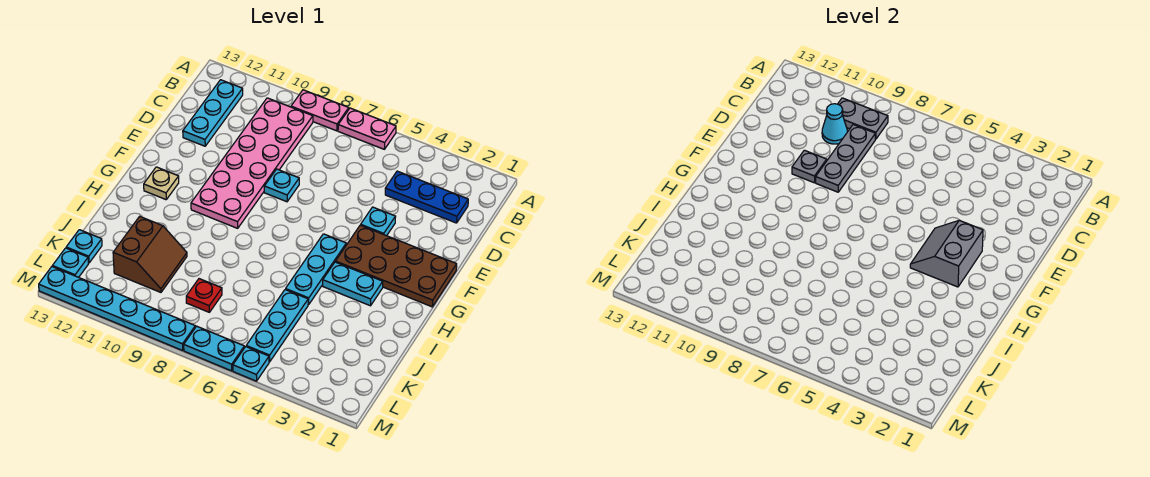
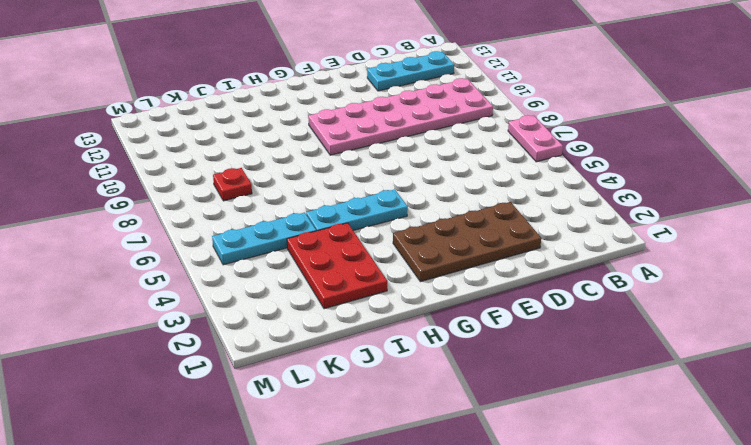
brown plate D2:G3 level 1 -> brown plate F1:G4 level 1
red plate I2:J4 level 1 -> none
none -> pink plate A8:A9 level 1
none -> blue plate C2:C4 level 1
none -> cyan plate E4 level 1

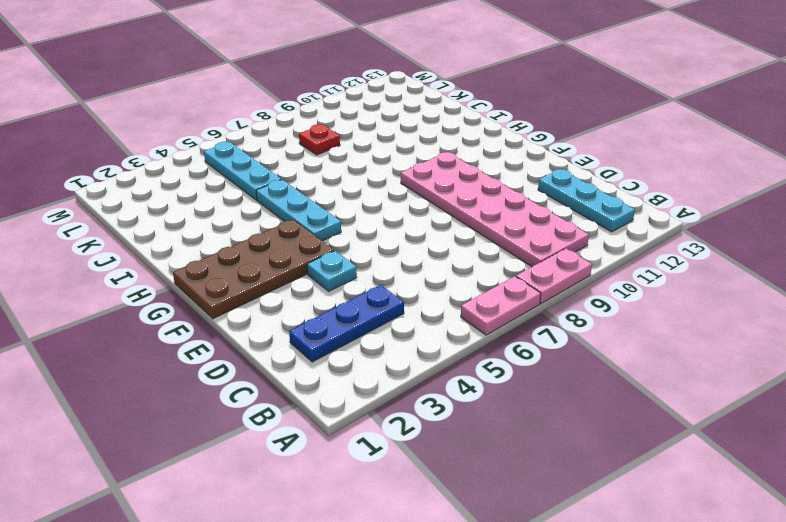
none -> cyan plate E8 level 1
none -> tan plate G12 level 1
none -> cyan plate H3:H4 level 1

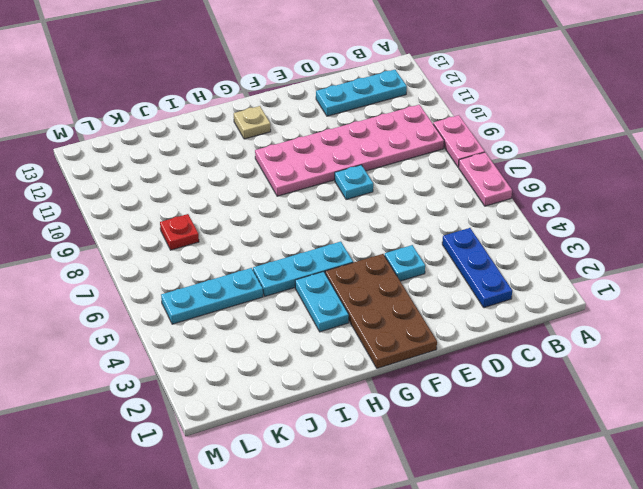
none -> brown slope J10:K11 level 1 top 11
none -> cyan plate K13 level 1
none -> cyan plate L13 level 1

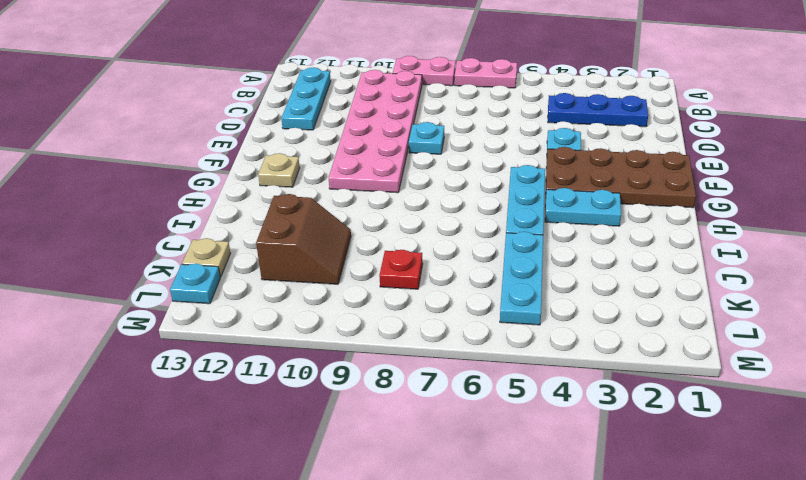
tan plate K13 level 1 -> cyan plate K13 level 1
none -> cyan plate M5 level 1
none -> cyan plate M6:M7 level 1
none -> cyan plate M8:M13 level 1

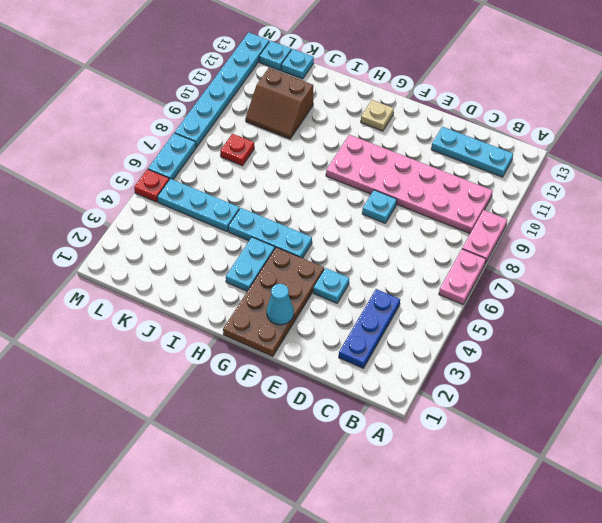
cyan cone F2 level 2 -> cyan cone C10 level 2
red plate M5 level 1 -> cyan plate M5 level 1
none -> grey plate B9:B10 level 2
none -> grey plate C9:E9 level 2
none -> grey plate E10 level 2

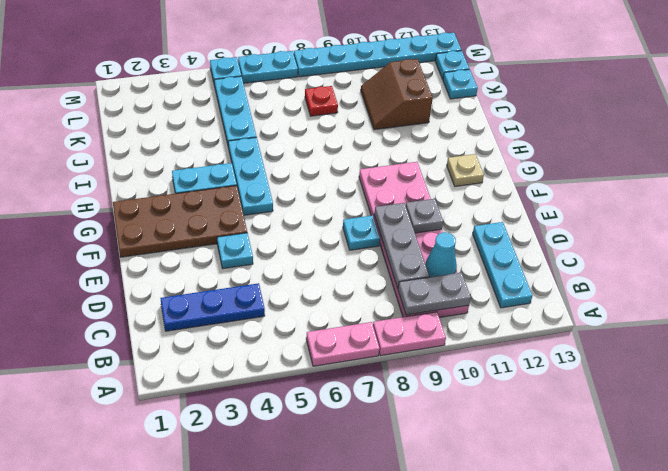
none -> grey slope F3:G4 level 2 top 3

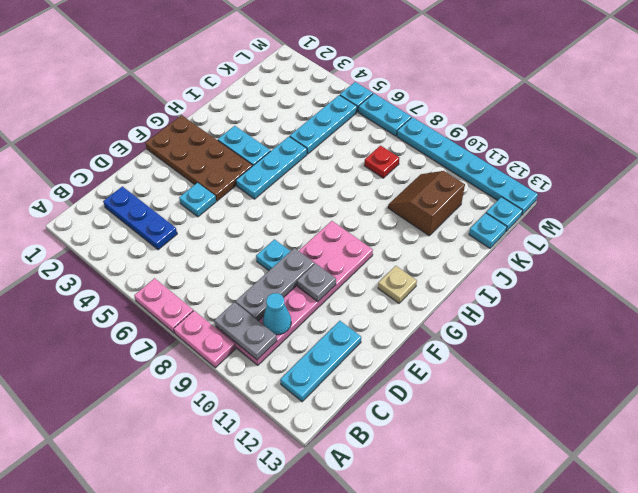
none -> grey slope F3:G4 level 2 top 3

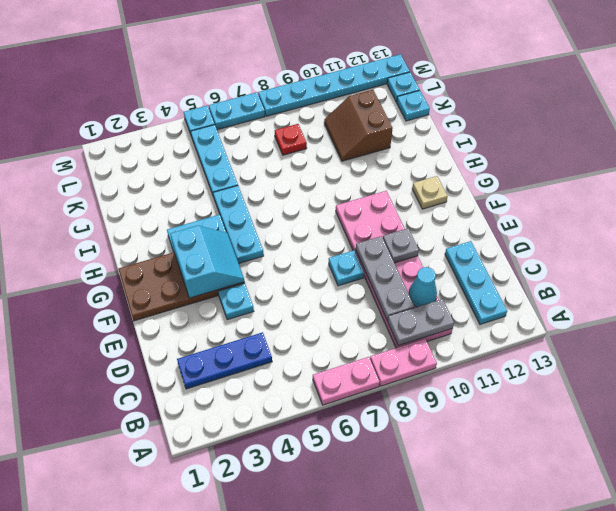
cyan slope F3:G4 level 2 top 3 -> grey slope F3:G4 level 2 top 3

